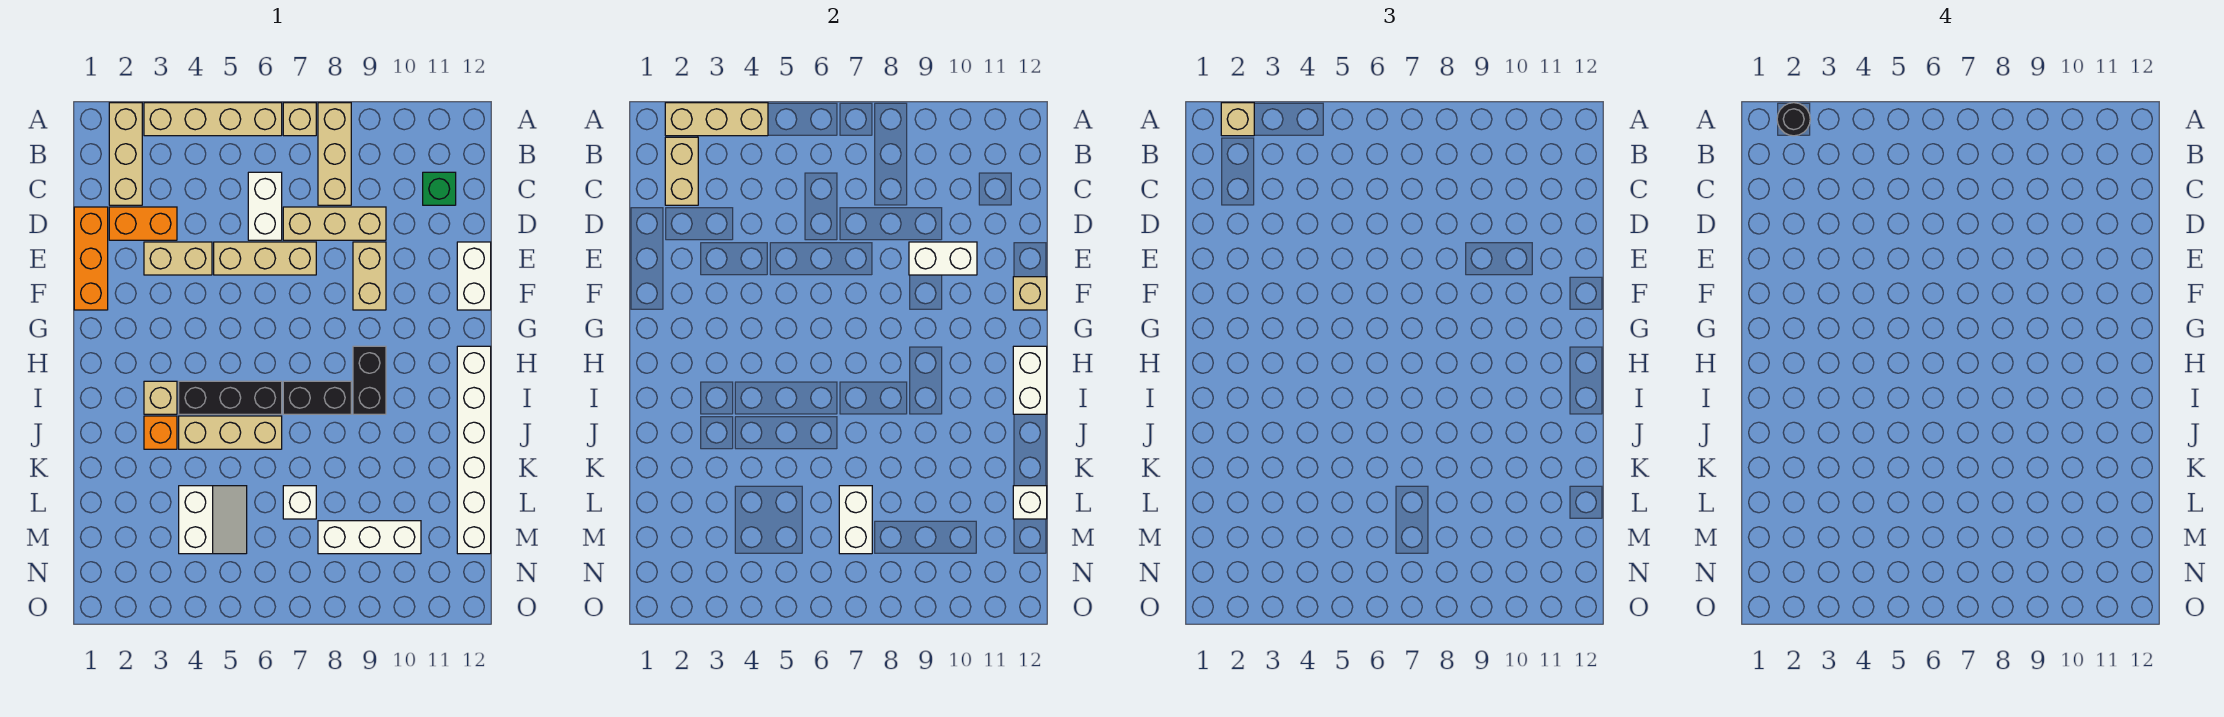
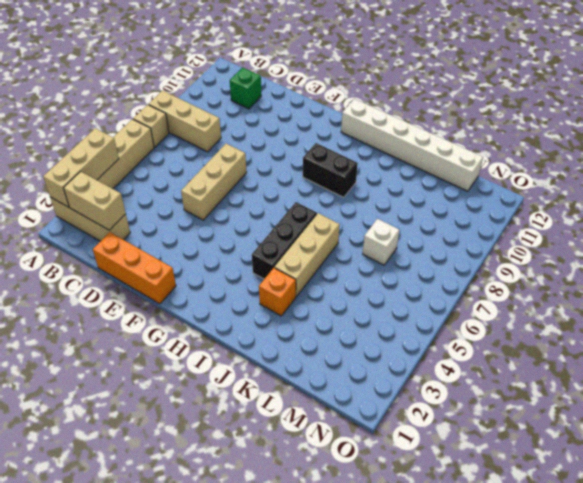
none -> white brick C6:D6 level 1
none -> orange brick D2:D3 level 1
none -> tan brick D7:D9 level 1
none -> tan brick E3:E4 level 1

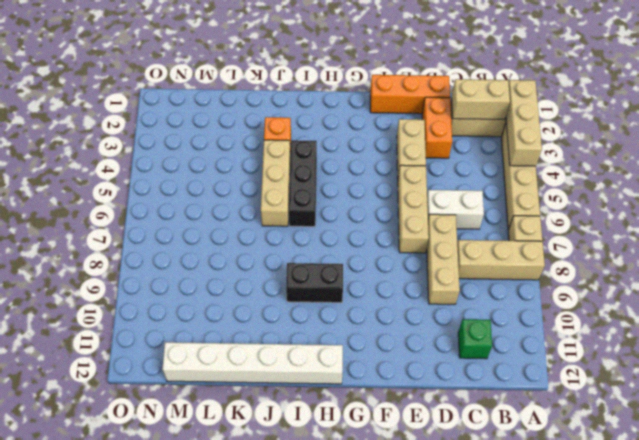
none -> tan brick E9:F9 level 1
none -> white brick E12:F12 level 1
none -> tan brick I3 level 1
none -> black brick I7:I8 level 1

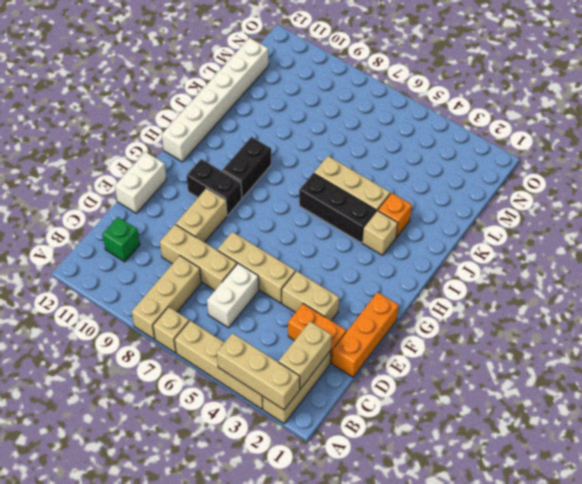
black brick G9:G10 level 1 -> black brick I7:I8 level 1
none -> white slope L4:M5 level 1 top 4
none -> white brick L7 level 1
none -> white brick M8:M10 level 1
none -> white brick E9:E10 level 2

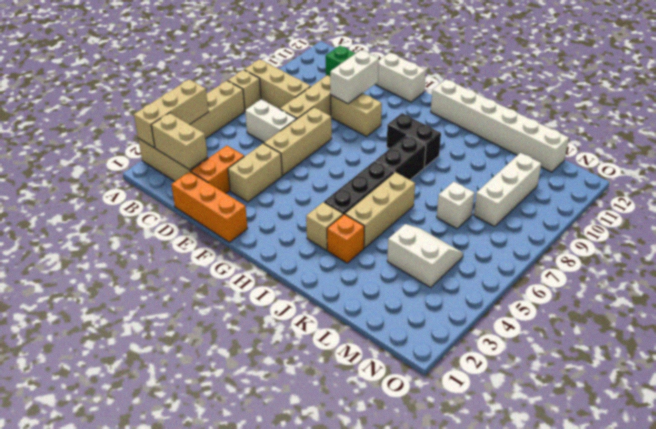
none -> tan brick F12 level 2
none -> white brick H12:I12 level 2
none -> white brick L7:M7 level 2
none -> white brick L12 level 2

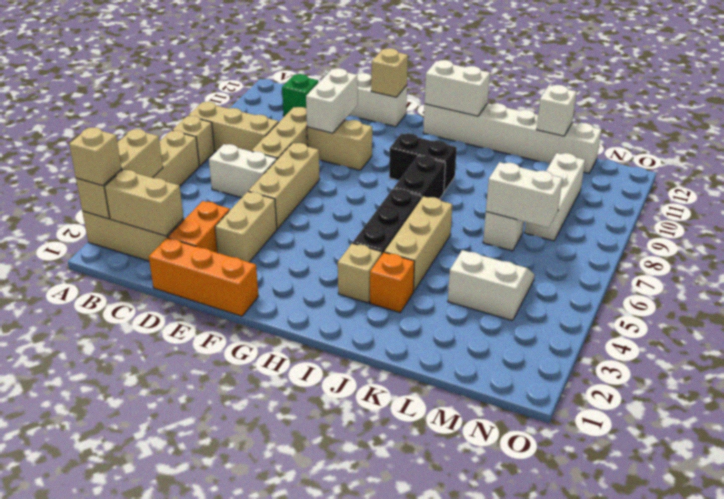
none -> black round brick A2 level 4

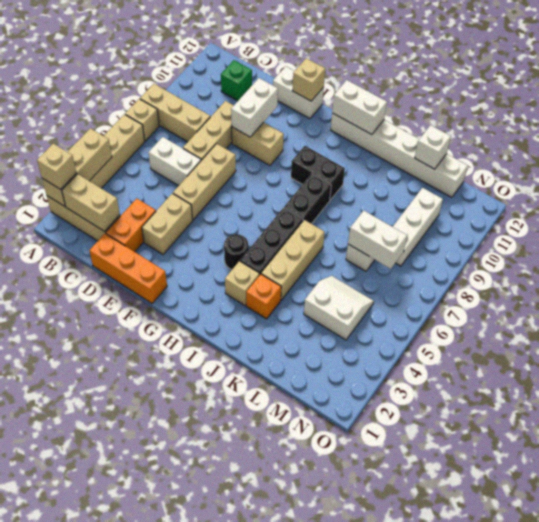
black round brick H4 level 1 -> black round brick A2 level 4

